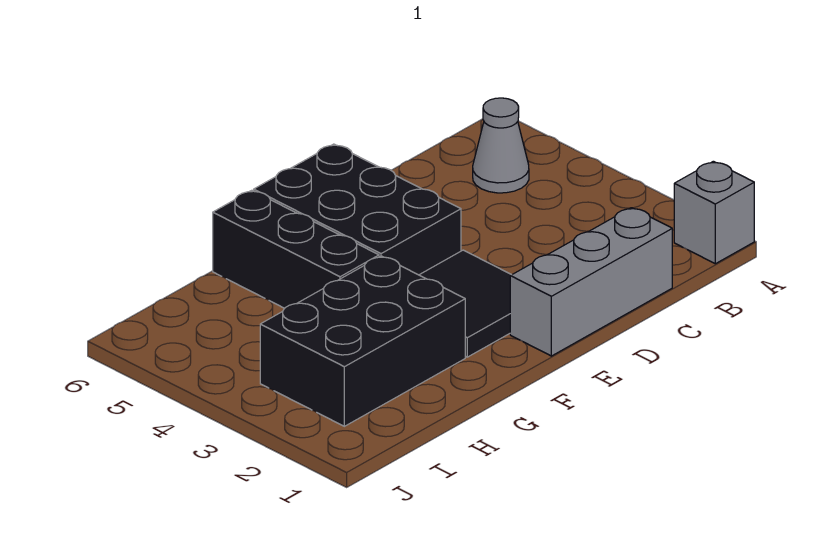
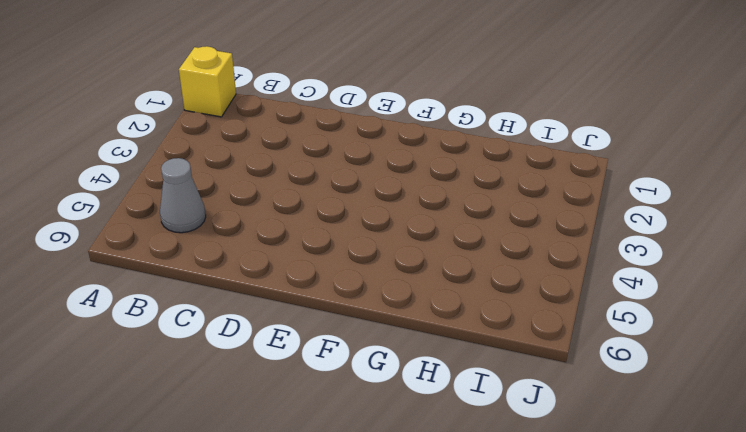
yellow brick A1 level 1 -> grey brick A1 level 1
none -> grey brick C1:E1 level 1
none -> black tile E2:F3 level 1

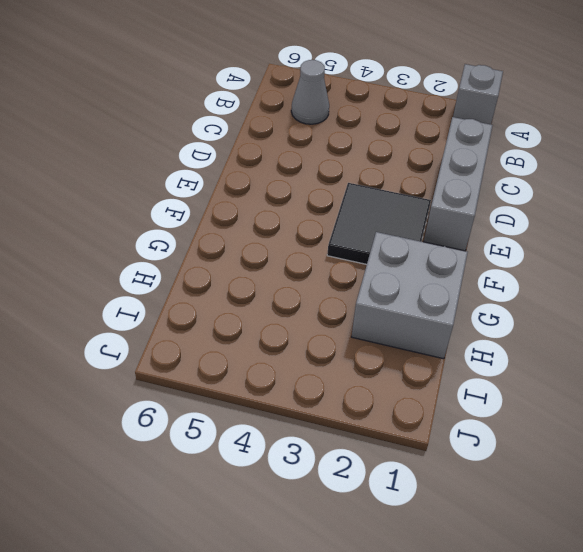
grey brick G1:H2 level 1 -> black brick G2:I3 level 1
none -> black brick E4:F6 level 1
none -> black brick G4:G6 level 1

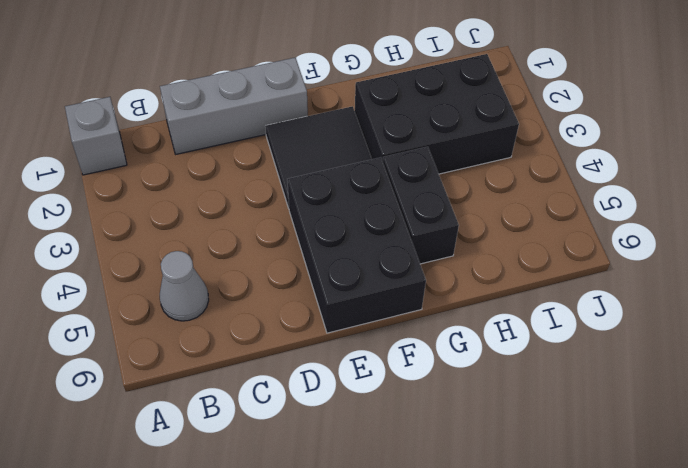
black brick G4:G5 level 1 -> black brick G4:G6 level 1

